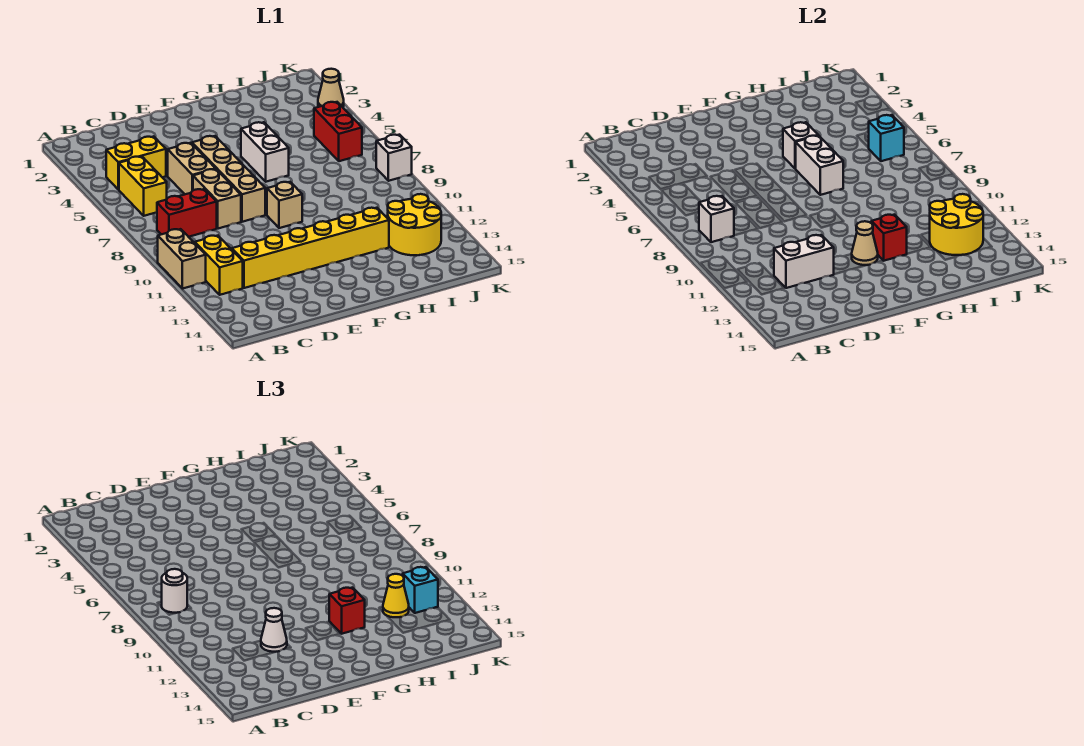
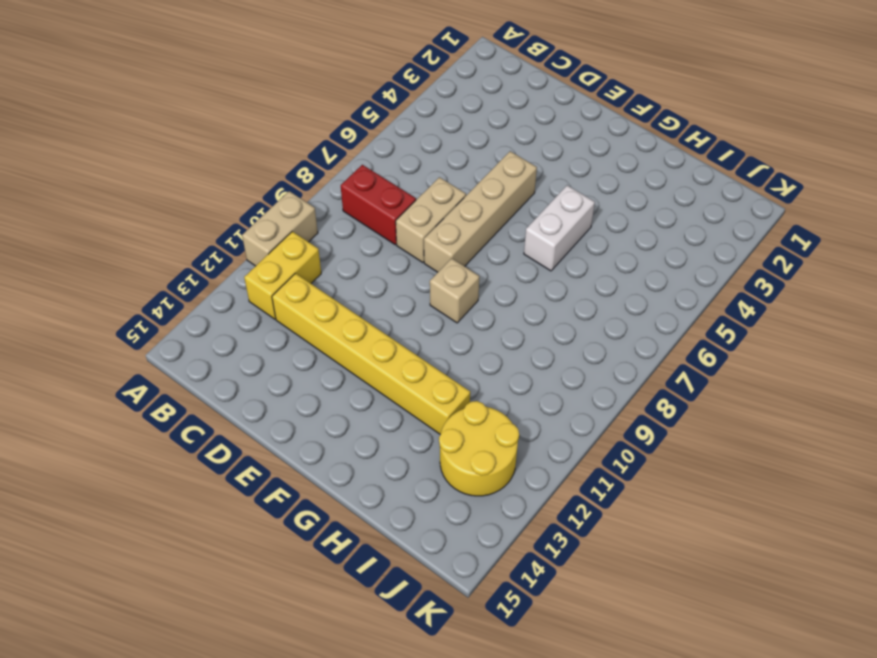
none -> yellow brick B4:C4 level 1
none -> yellow brick B5:B6 level 1
none -> tan brick D5:D6 level 1

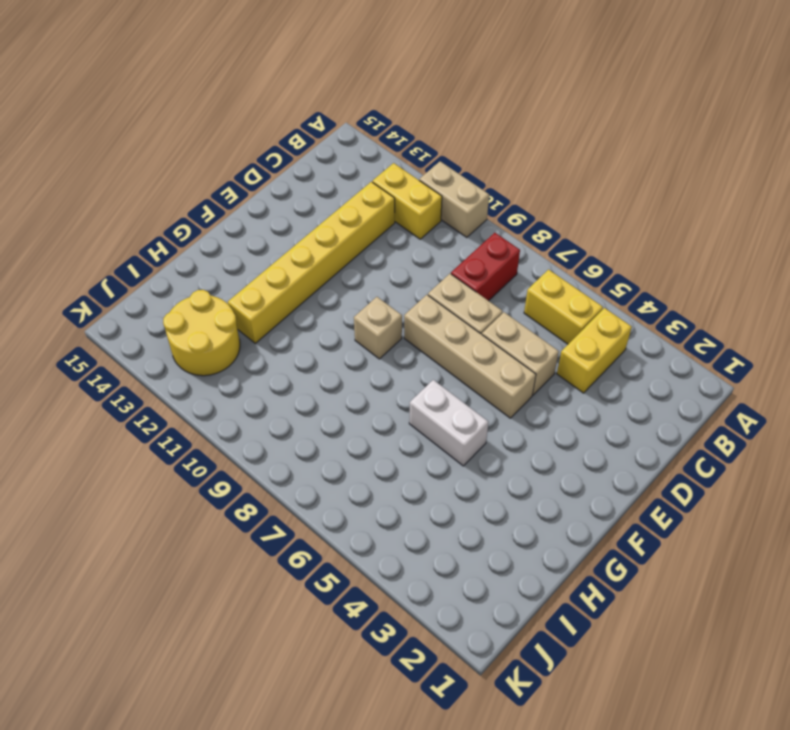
none -> red brick J5:J6 level 1
none -> tan cone K3 level 1
none -> white brick K8 level 1

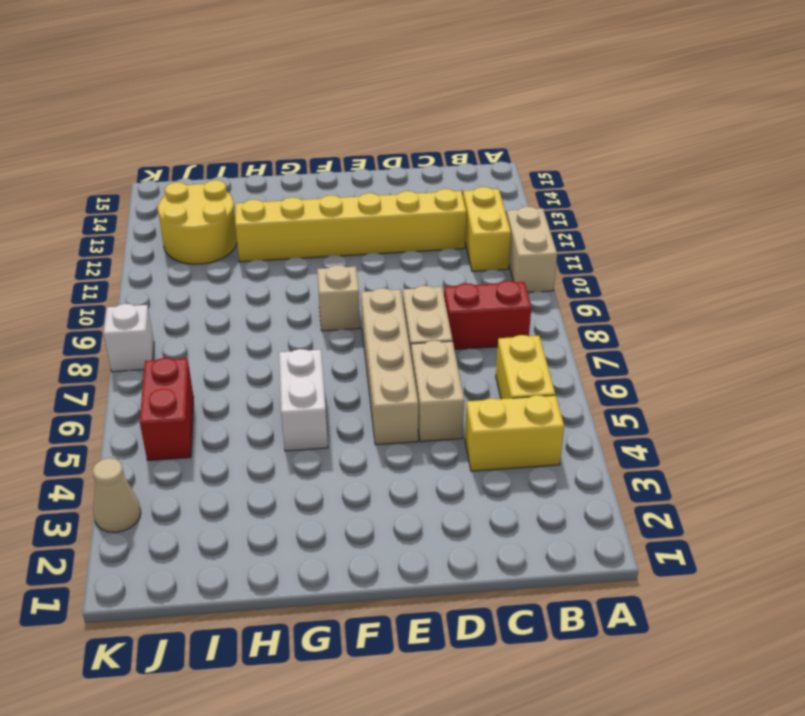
none -> white brick B8 level 2
none -> white brick C12:D12 level 2
none -> tan cone F12 level 2

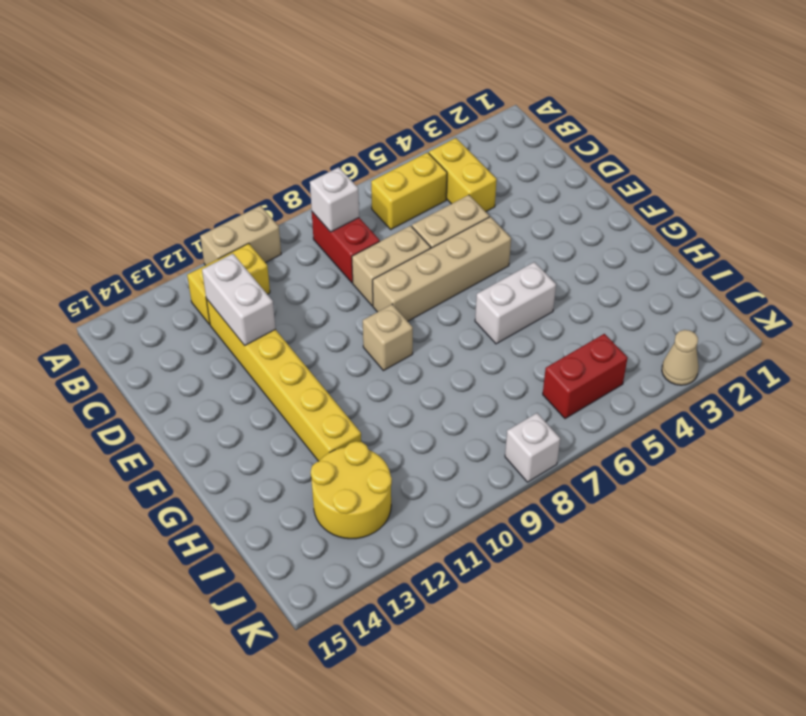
none -> tan cone F12 level 2
none -> white brick G5 level 2
none -> white brick G6:G7 level 2

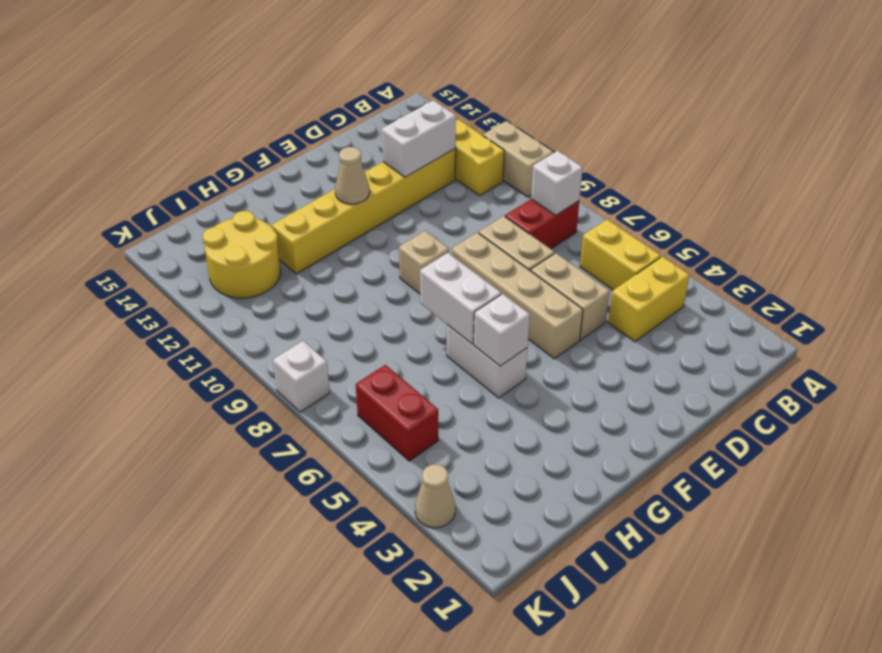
none -> red brick G12 level 2
none -> yellow round brick I12:J13 level 2
none -> cyan brick J6 level 2

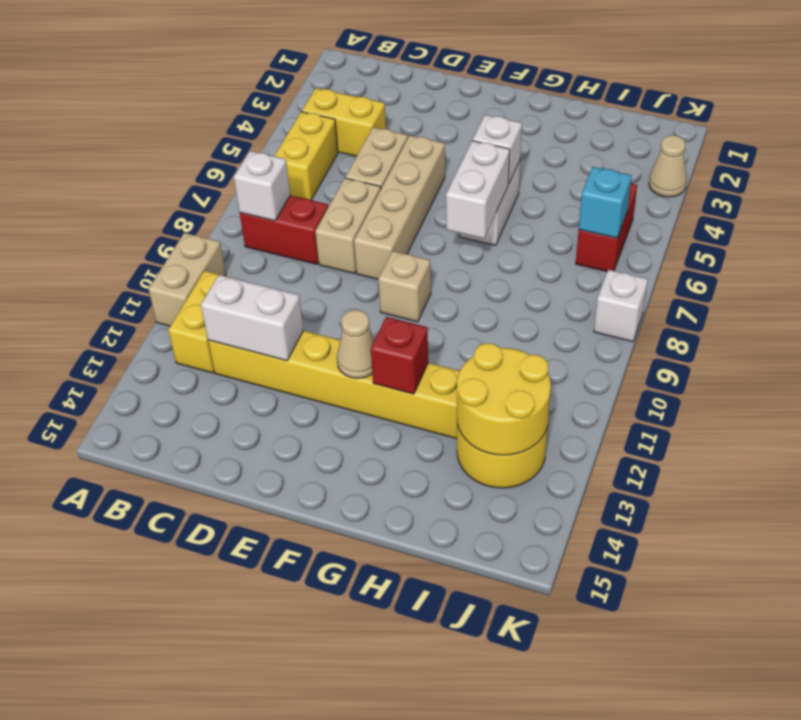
none -> white round brick B8 level 3
none -> white cone D12 level 3
none -> red brick G12 level 3

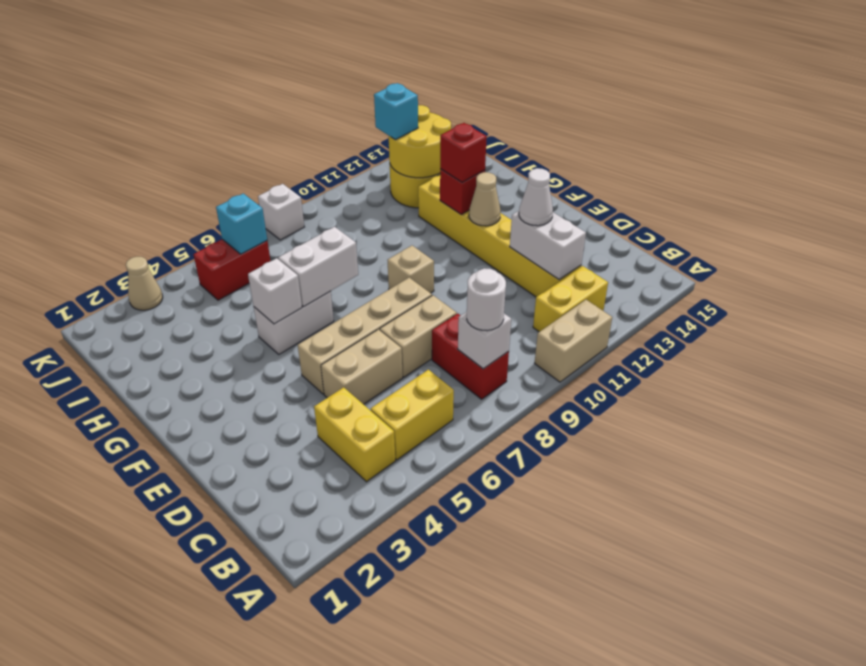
none -> yellow cone I12 level 3

